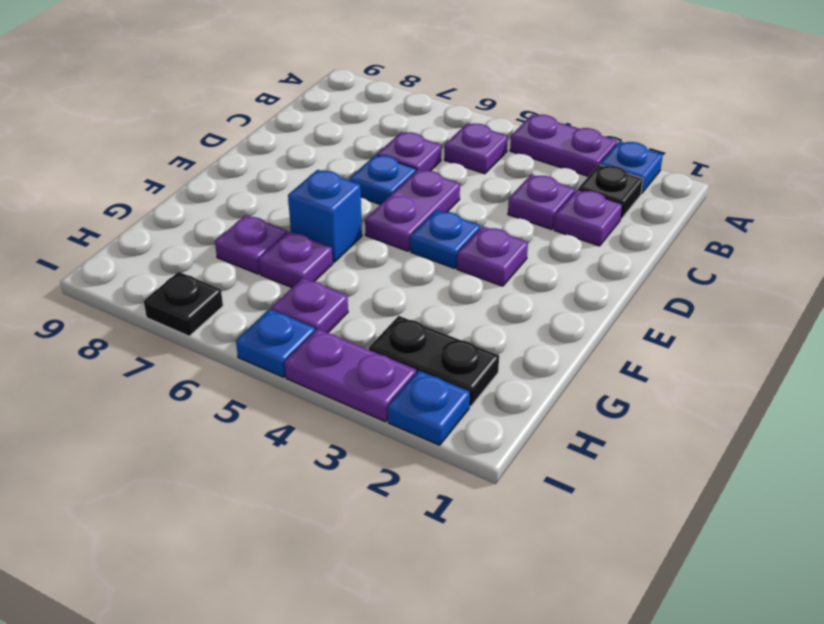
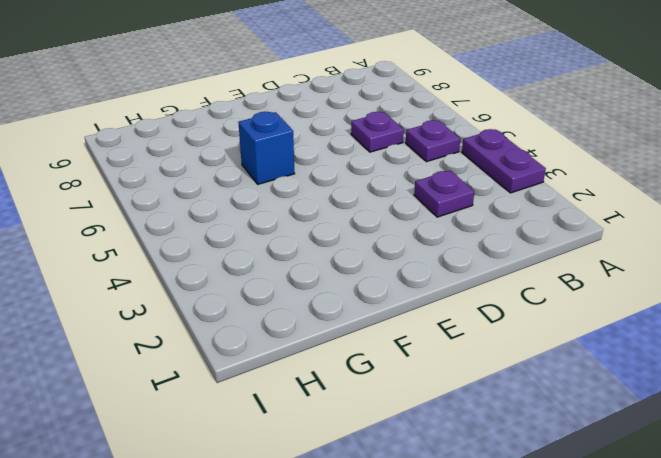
none -> blue plate A2 level 1
none -> black plate B2 level 1
none -> purple plate C2 level 1

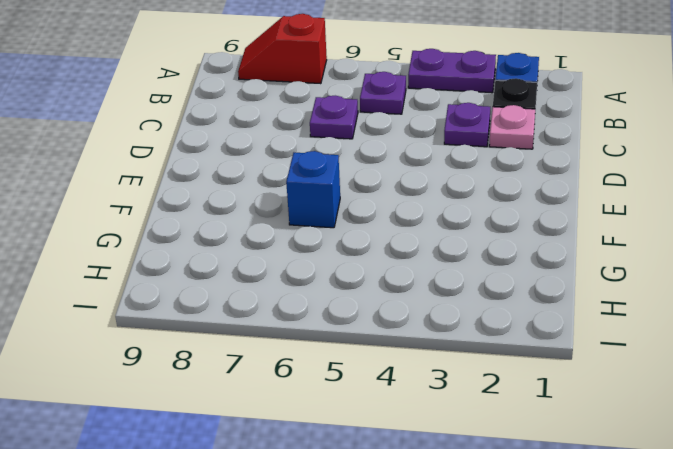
red slope A7:A8 level 1 top 7 -> none
pink plate C2 level 1 -> purple plate C2 level 1
none -> purple plate D5:E5 level 1
none -> blue plate D6 level 1
none -> purple plate E3 level 1

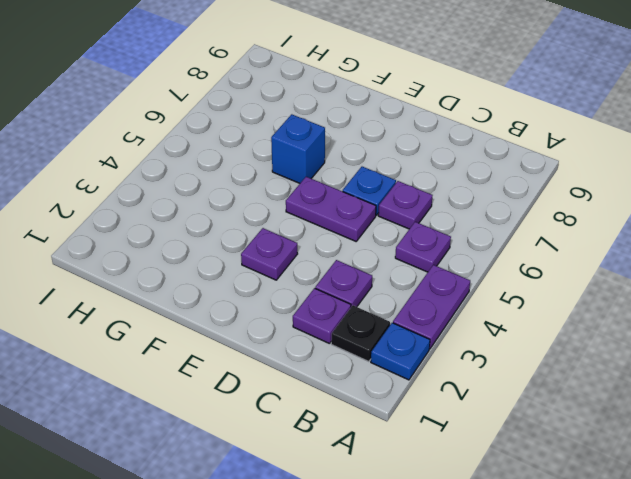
none -> blue plate E4 level 1
none -> purple plate G6 level 1
none -> purple plate G7 level 1

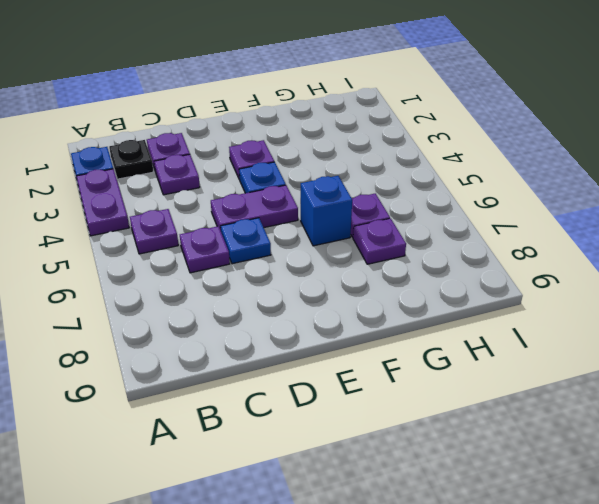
none -> black plate H2:H3 level 1
none -> purple plate H5 level 1
none -> blue plate I2 level 1

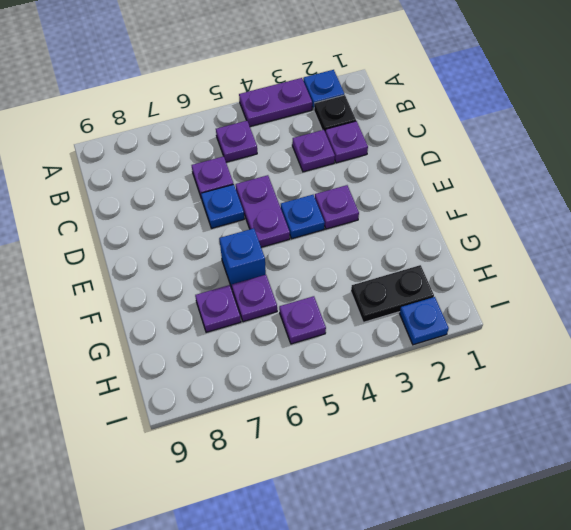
none -> purple plate I3:I4 level 1
none -> blue plate I5 level 1
none -> black plate I7 level 1

